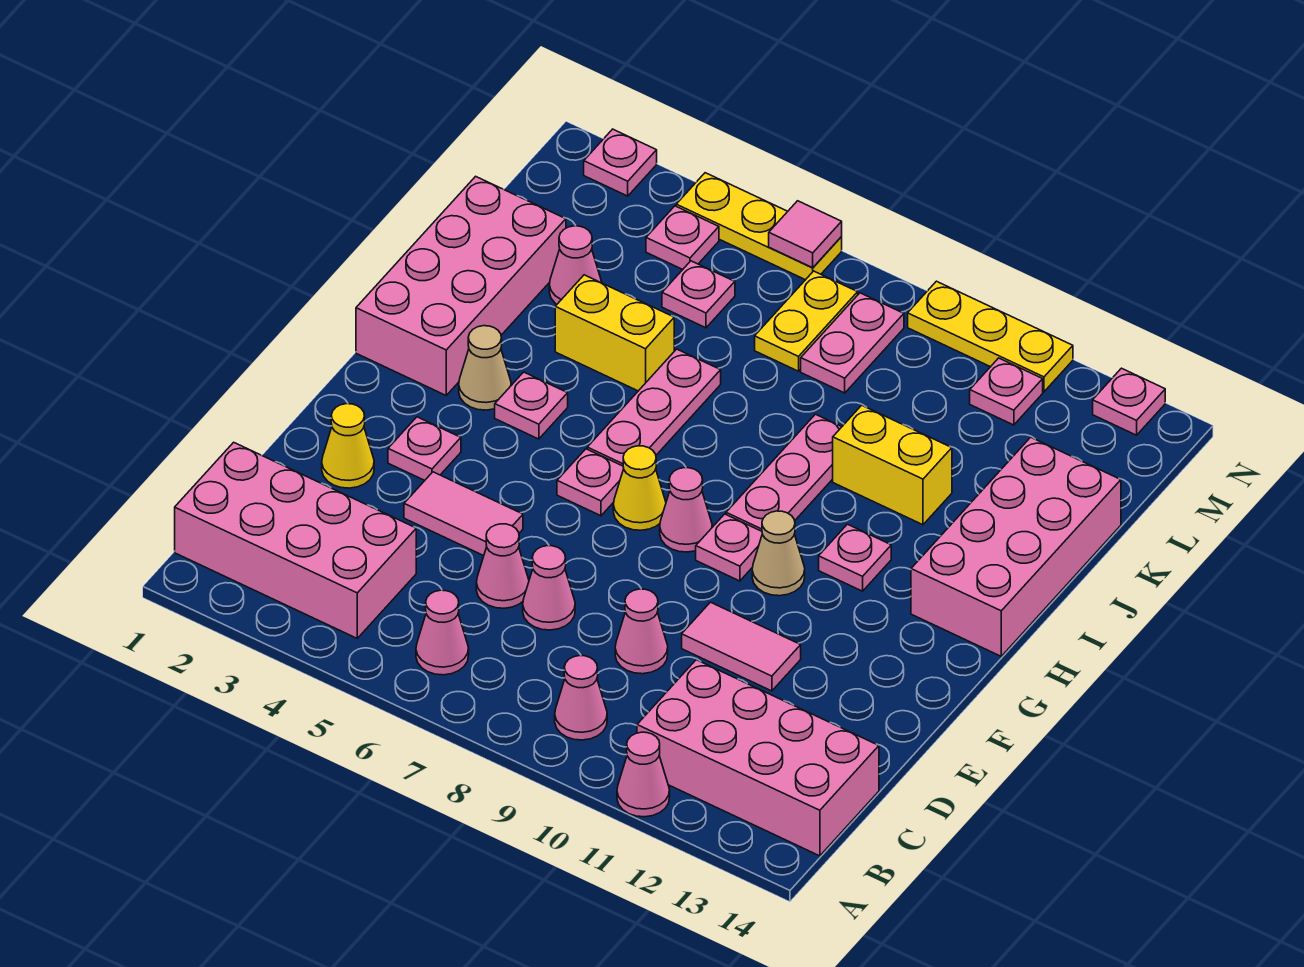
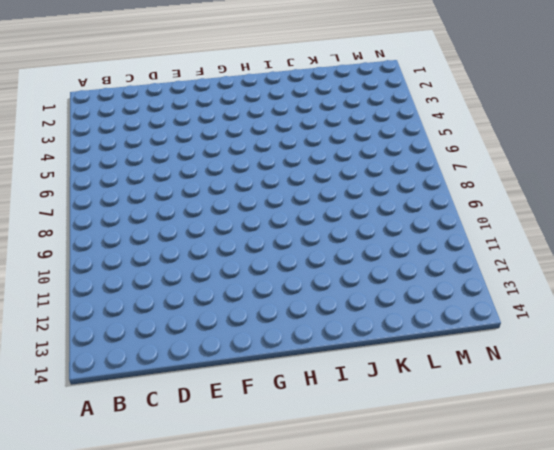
none -> pink cone A11 level 1
none -> pink brick B1:C4 level 1
none -> pink cone B6 level 1
none -> pink cone B9 level 1

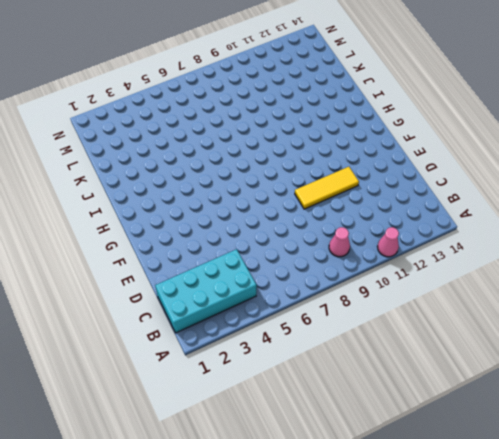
cyan brick B1:C4 level 1 -> pink brick B1:C4 level 1
yellow tile E9:E11 level 1 -> pink tile E10:E11 level 1
none -> pink cone B6 level 1
none -> pink brick B11:C14 level 1
none -> pink cone D6 level 1
none -> pink cone D7 level 1

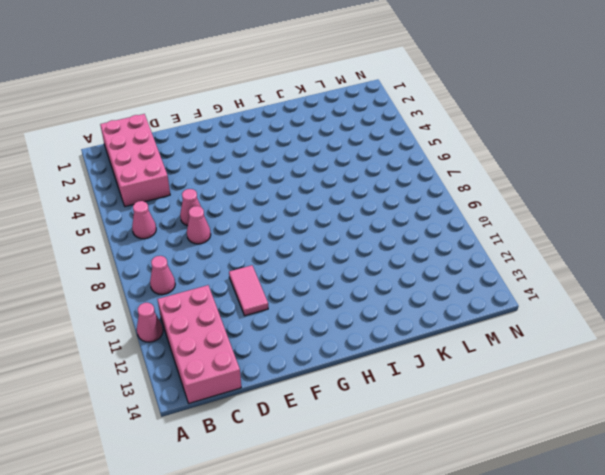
none -> pink cone D9 level 1
none -> yellow cone E2 level 1
none -> pink tile E4:E5 level 1
none -> pink plate F3 level 1

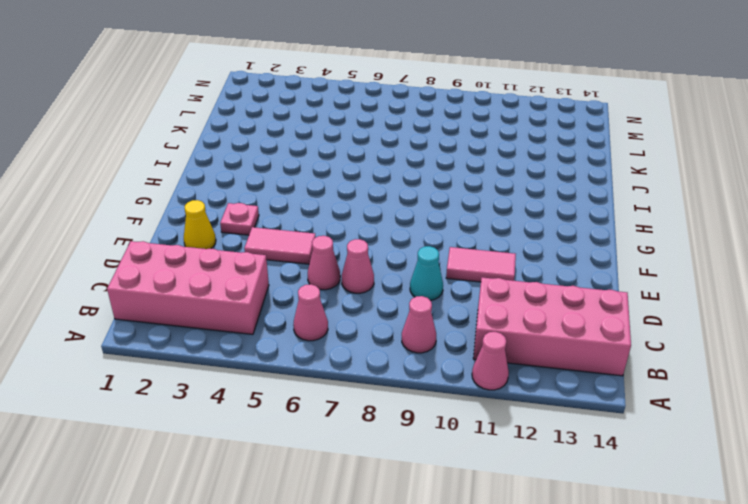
cyan cone D9 level 1 -> pink cone D9 level 1
none -> pink plate G6 level 1
none -> yellow cone G7 level 1
none -> pink cone G8 level 1
none -> pink plate G9 level 1

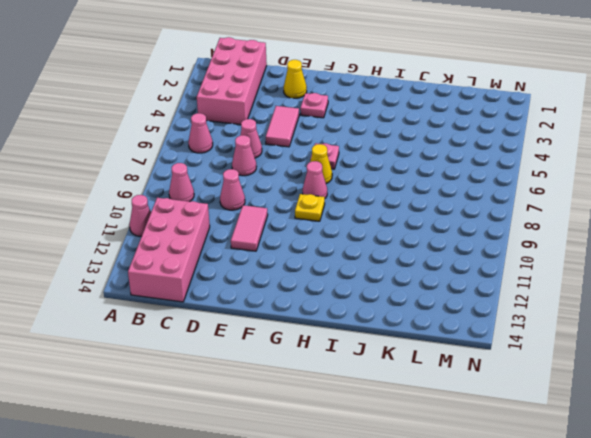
yellow plate G9 level 1 -> pink plate G9 level 1
none -> tan cone G10 level 1
none -> pink brick H1:K2 level 1
none -> tan cone H3 level 1
none -> pink plate H4 level 1

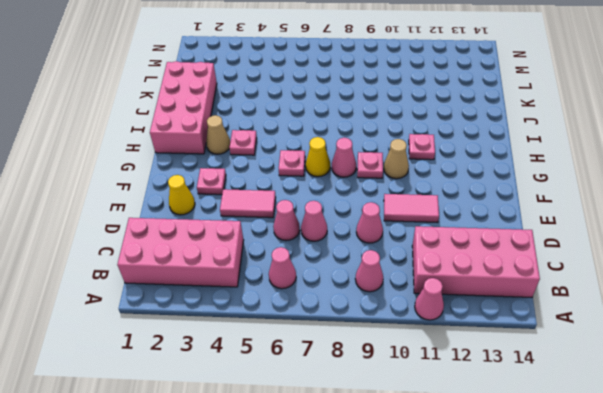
none -> pink plate H6:J6 level 1
none -> pink plate H9:J9 level 1
none -> pink brick H13:K14 level 1
none -> yellow brick J4:J5 level 1

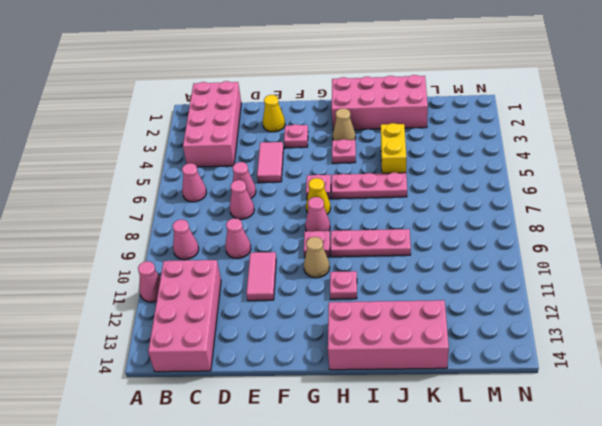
none -> yellow brick J10:J11 level 1
none -> pink cone K3 level 1
none -> pink plate L5 level 1
none -> yellow plate L7:M7 level 1

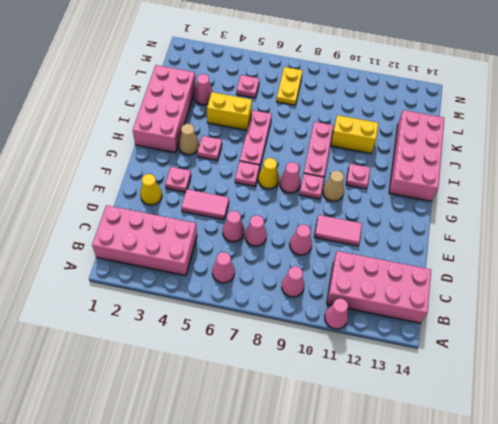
none -> pink plate L8:M8 level 1
none -> pink plate M4 level 1
none -> pink plate M11 level 1
none -> pink plate N2 level 1

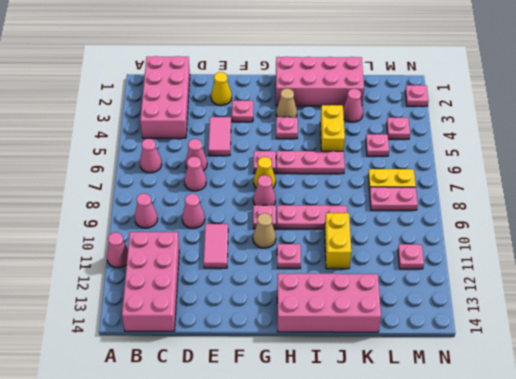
none -> yellow plate N4:N6 level 1
none -> yellow plate N9:N11 level 1
none -> pink plate N13 level 1
none -> pink tile N6 level 2

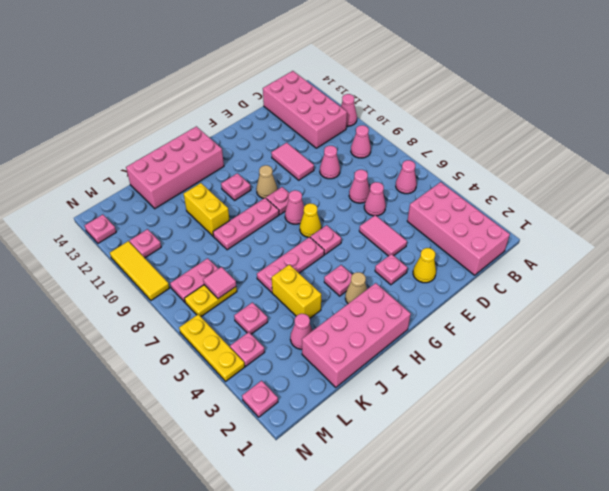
pink tile L7 level 2 -> pink tile N6 level 2
yellow tile N9:N11 level 1 -> yellow plate N9:N11 level 1

